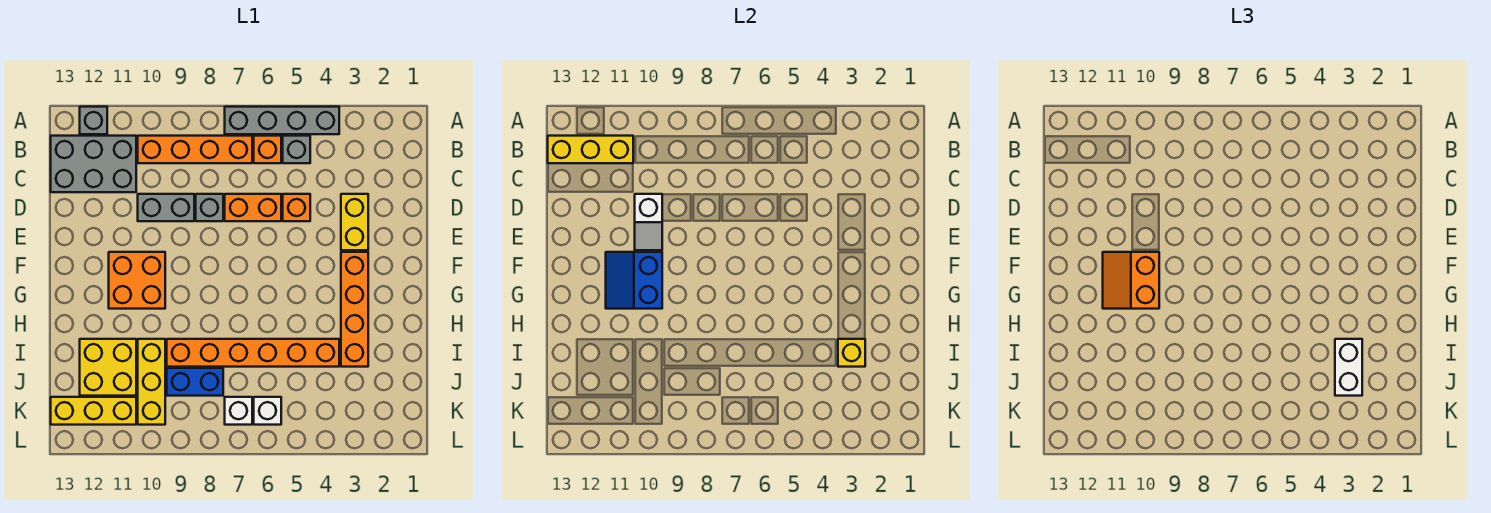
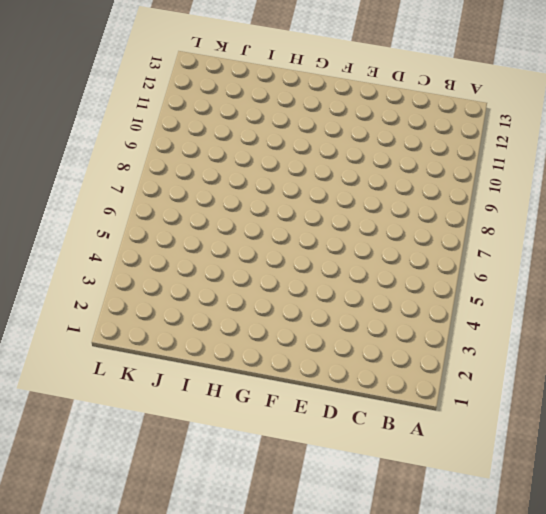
none -> grey brick A4:A7 level 1
none -> grey brick A12 level 1
none -> grey brick B5 level 1

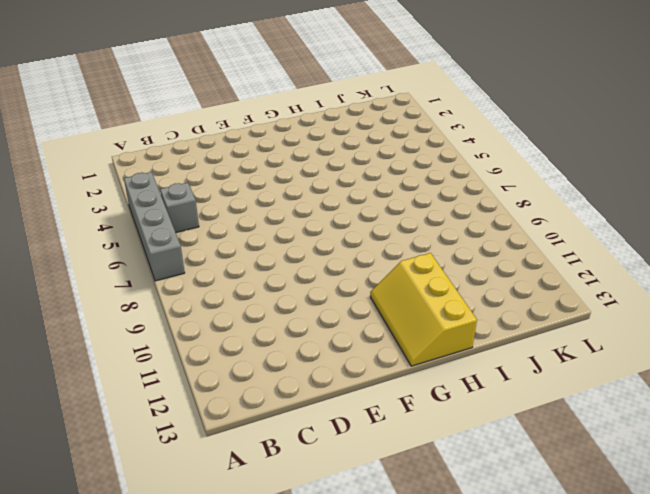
yellow slope G11:H13 level 1 top H -> orange brick F10:G11 level 1
none -> grey brick A12 level 1
none -> orange brick B6 level 1
none -> orange brick B7:B10 level 1

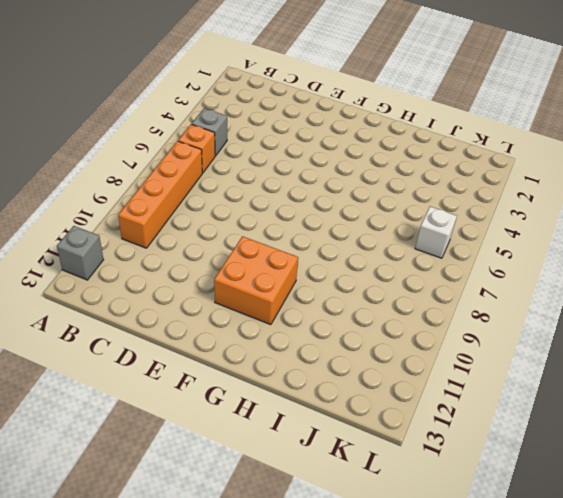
none -> grey brick A4:A7 level 1
none -> grey brick B11:C13 level 1
none -> yellow brick D3:E3 level 1

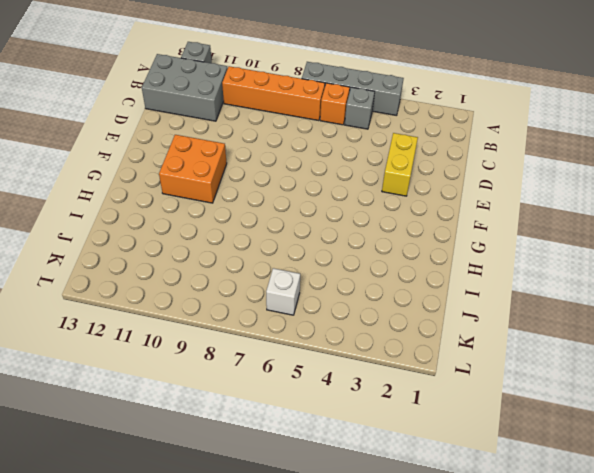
none -> orange brick D5 level 1
none -> orange brick D6:D7 level 1
none -> grey brick D8 level 1

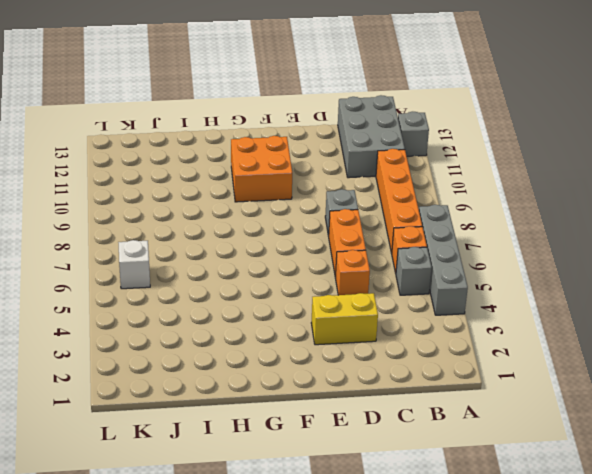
none -> grey brick D9:D10 level 1
none -> orange brick F3:I3 level 1
none -> orange brick I4:I9 level 1

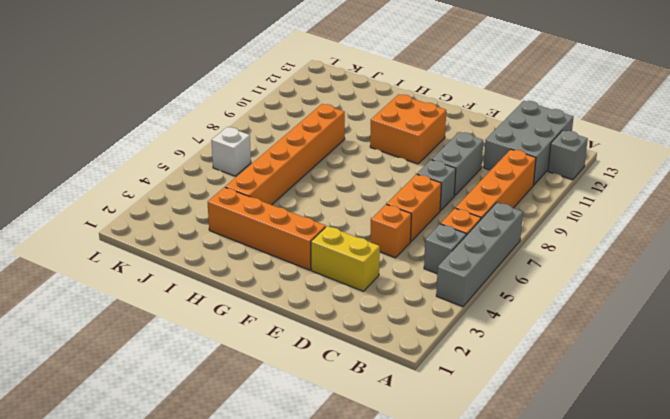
none -> yellow brick I10:K10 level 1
none -> yellow brick I11:J12 level 1
none -> blue brick J8:J9 level 1

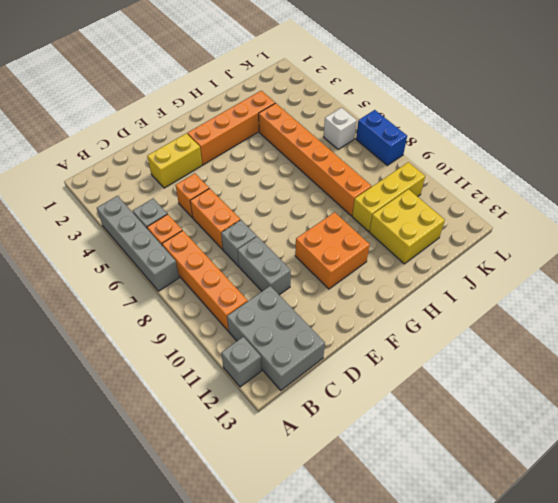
blue brick L7:L8 level 1 -> blue brick J8:J9 level 1
none -> white brick K7 level 1
none -> yellow brick K11:K13 level 1
none -> yellow brick B11:B13 level 2

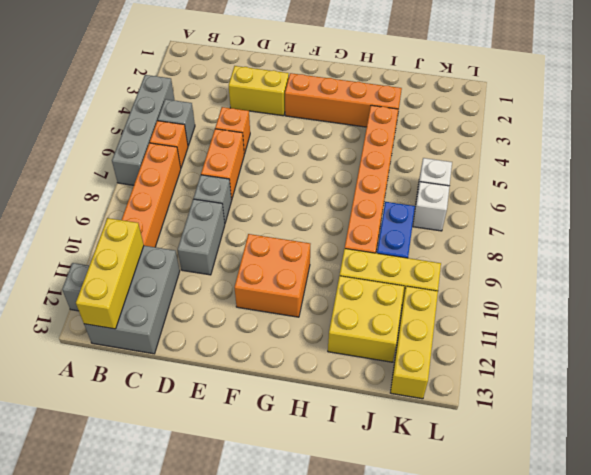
none -> white slope D10:E10 level 2 top D
none -> blue slope F10:G11 level 2 top 10
none -> yellow brick I3 level 2

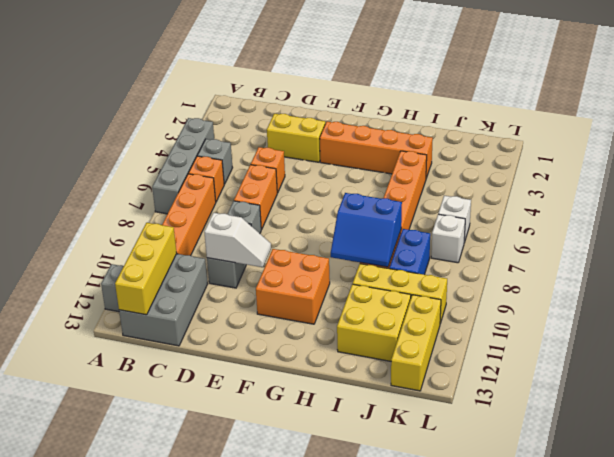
blue slope H8:I9 level 2 top 8 -> blue slope F10:G11 level 2 top 10
none -> yellow brick I3 level 2
none -> orange slope F10:G11 level 3 top 10
none -> white brick I3:J3 level 3

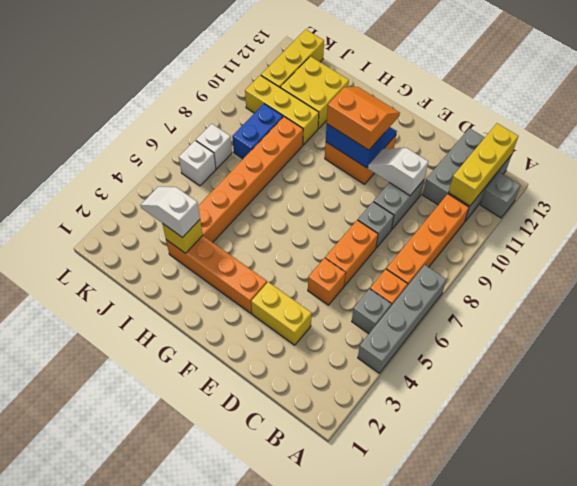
white slope I3:J3 level 3 top I -> white brick I3:J3 level 3

